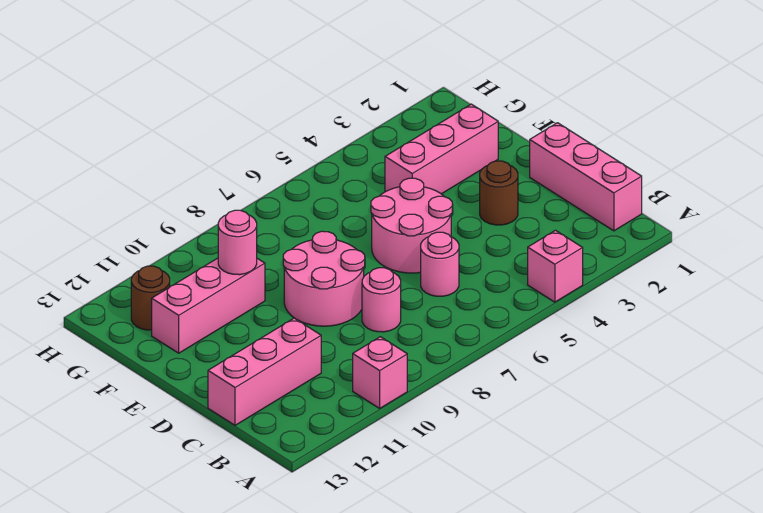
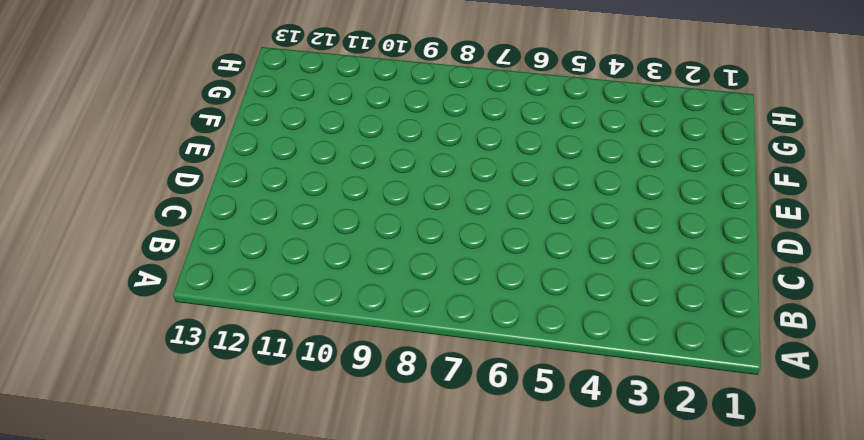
none -> pink brick A4 level 1
none -> pink brick A10 level 1
none -> pink brick B1:D1 level 1

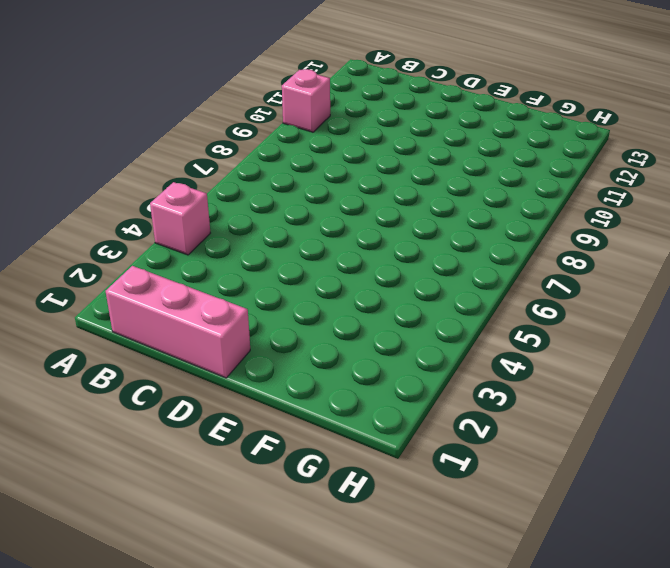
none -> pink round brick C6 level 1
none -> pink round brick C8 level 1
none -> pink brick C11:C13 level 1

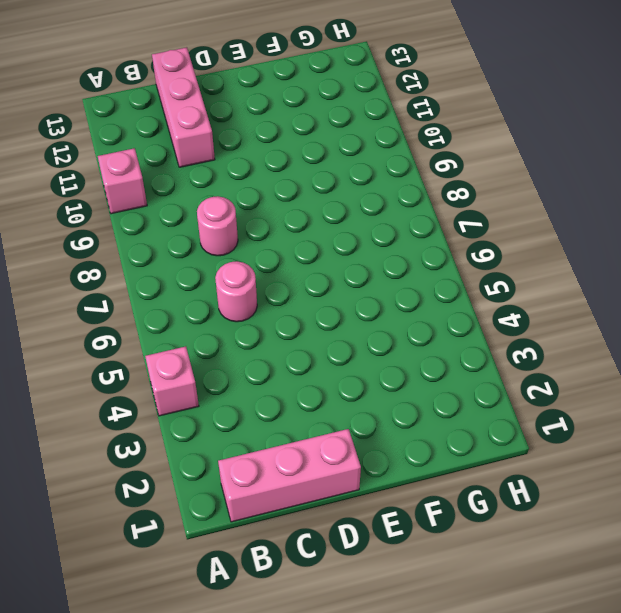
none -> brown round brick D3 level 1
none -> pink round brick D5:E6 level 1
none -> pink round brick D8:E9 level 1

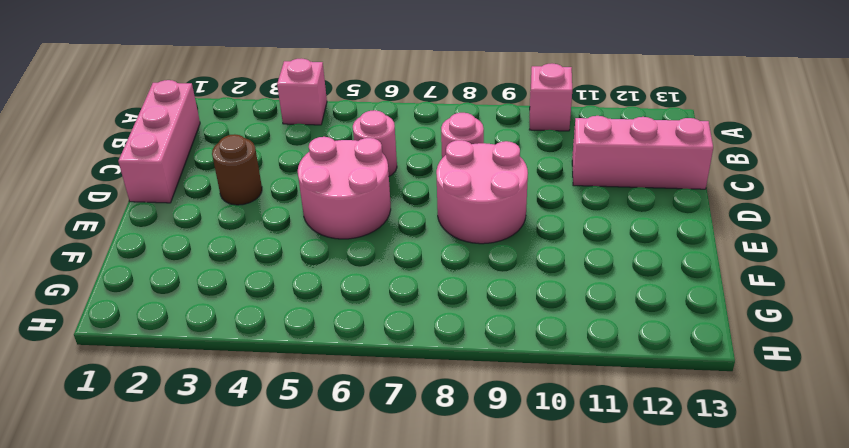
none -> pink brick F2:F4 level 1
none -> pink brick F10:F12 level 1
none -> brown round brick G12 level 1

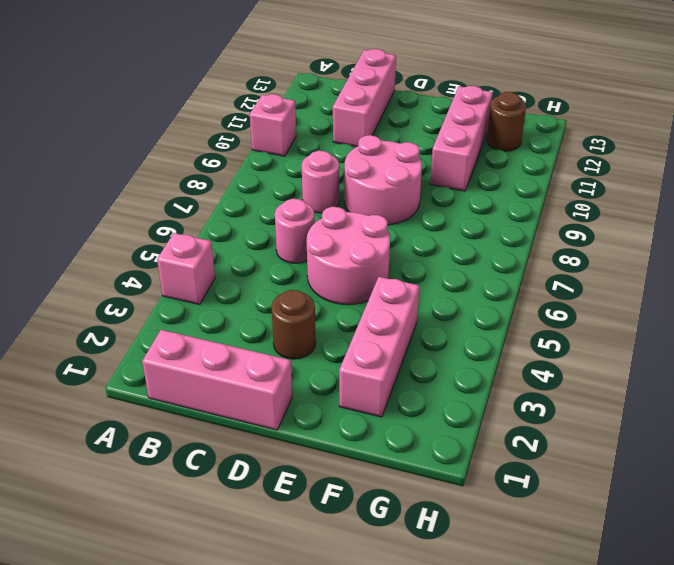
none -> pink round brick F10 level 2

